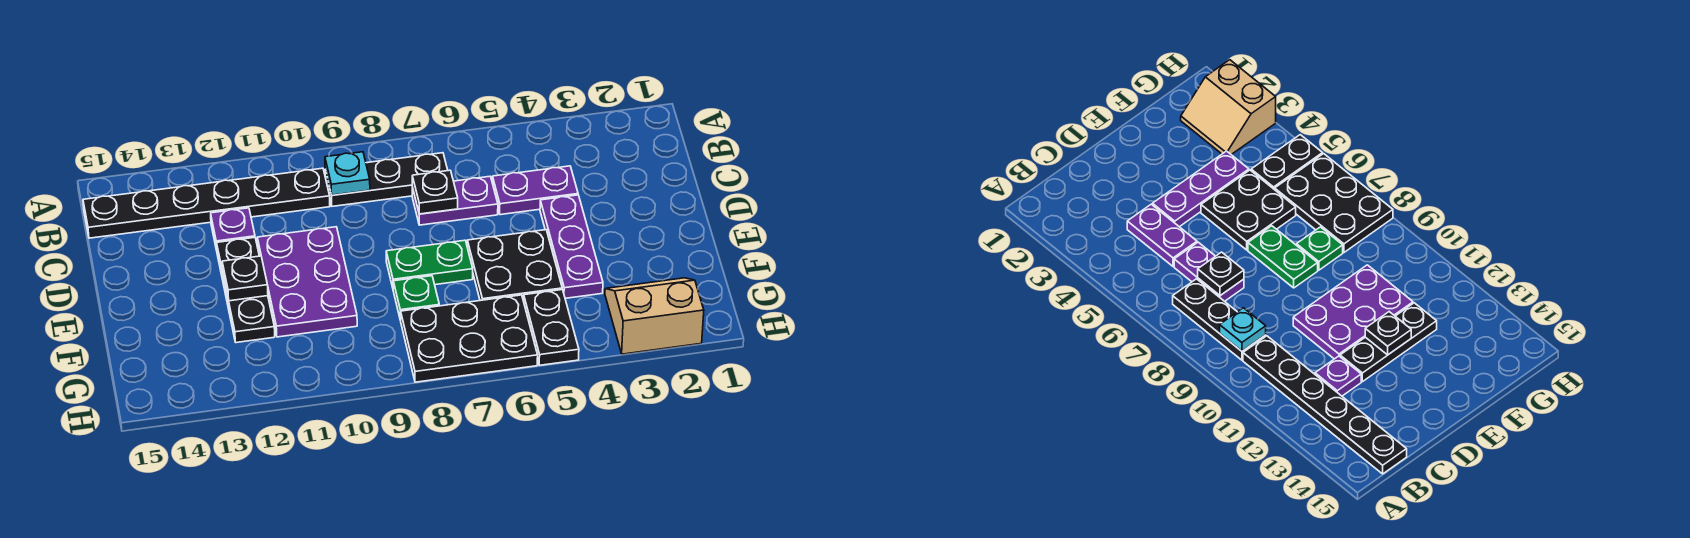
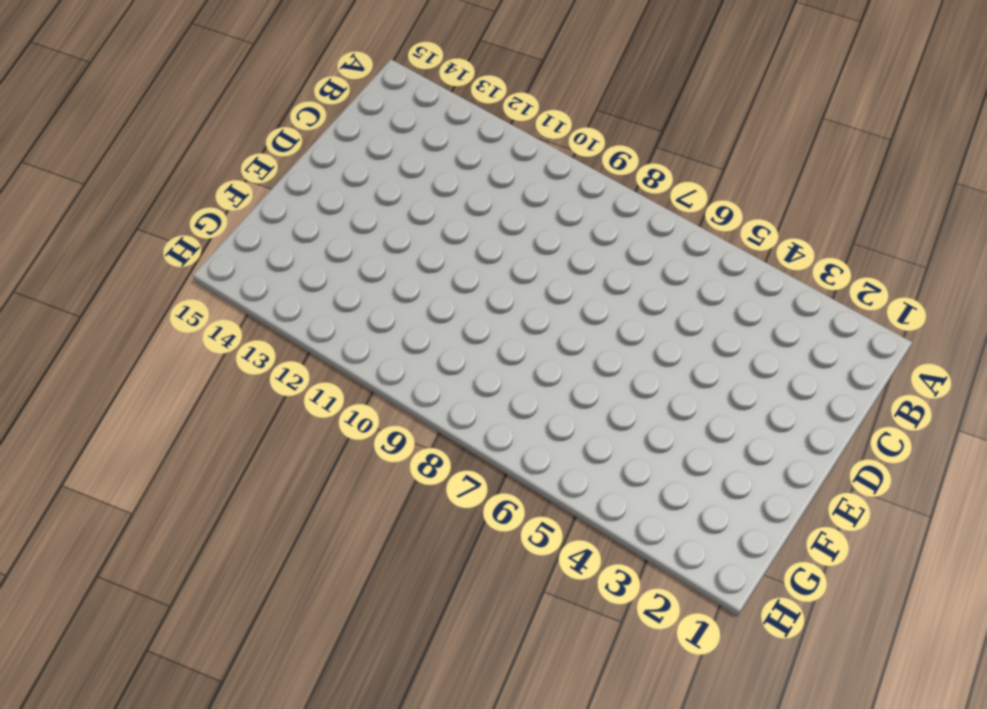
none -> black plate B7:B9 level 1
none -> black plate B10:B15 level 1
none -> purple plate C4:C5 level 1

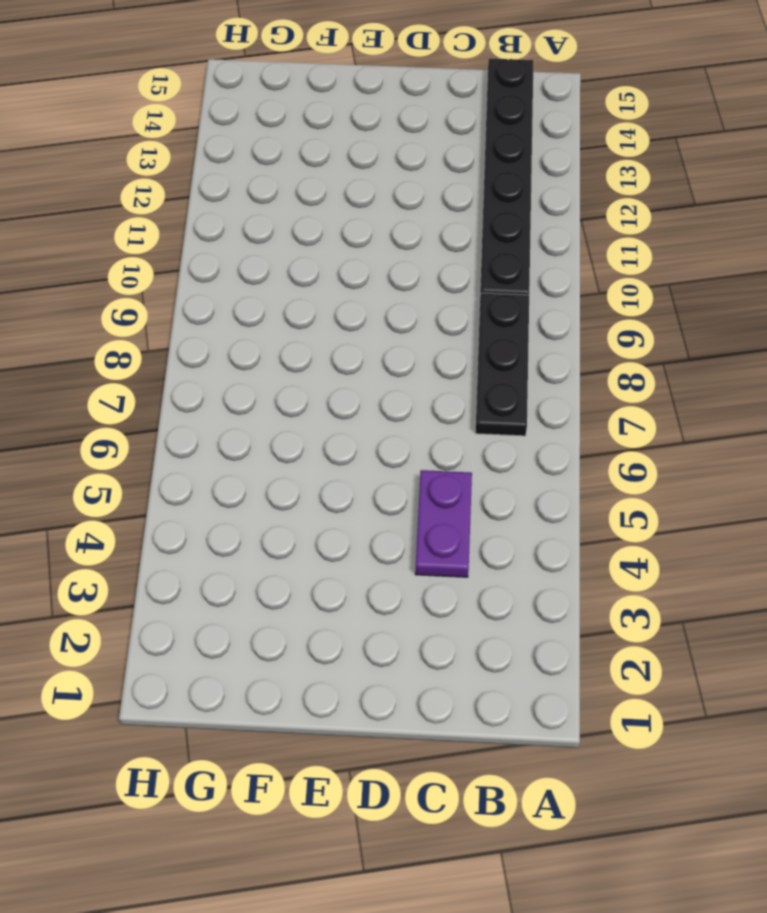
none -> purple plate C6:C7 level 1
none -> purple plate C12 level 1
none -> purple plate D4:F4 level 1

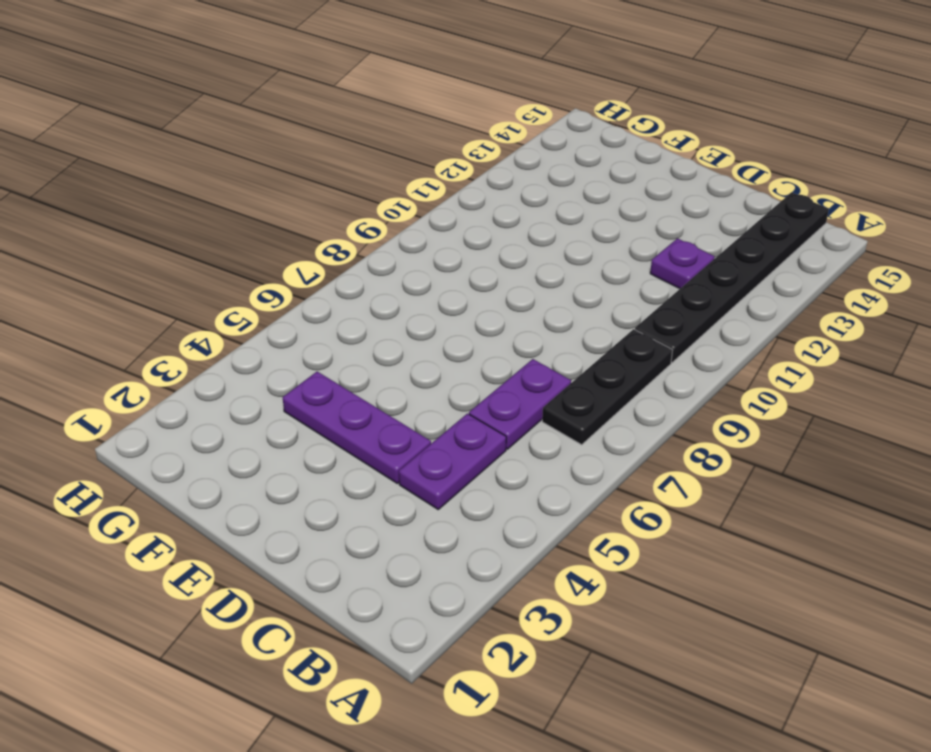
none -> purple plate D10:F11 level 1
none -> black plate D12:F12 level 1
none -> black plate E5:F6 level 1

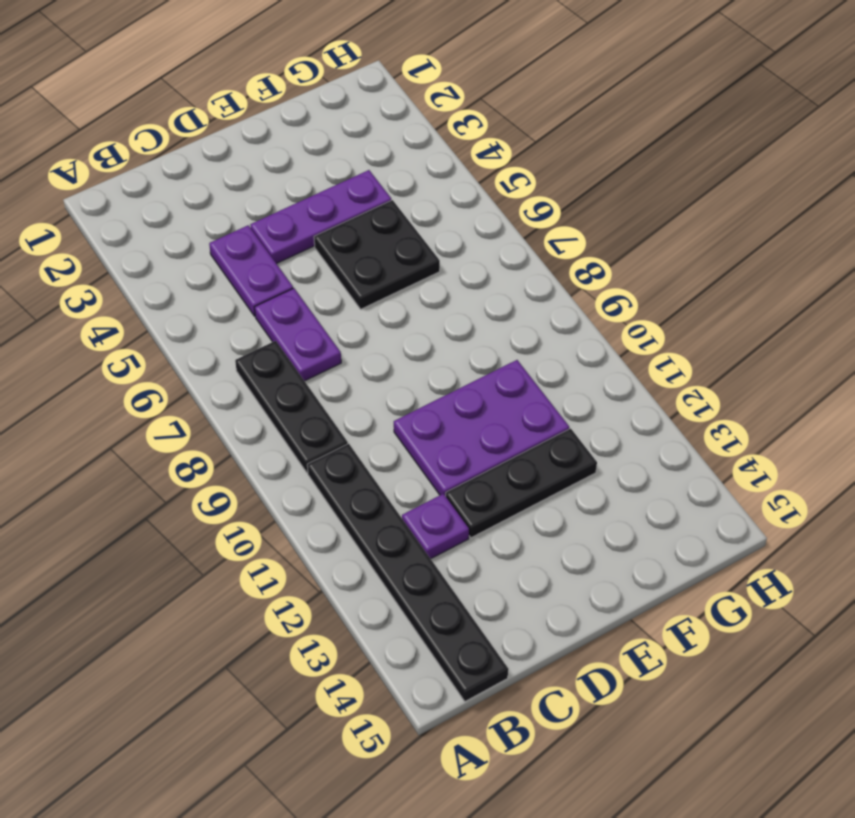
none -> green plate E7:E8 level 1
none -> green plate F8 level 1
none -> tan slope G2:H3 level 1 top H

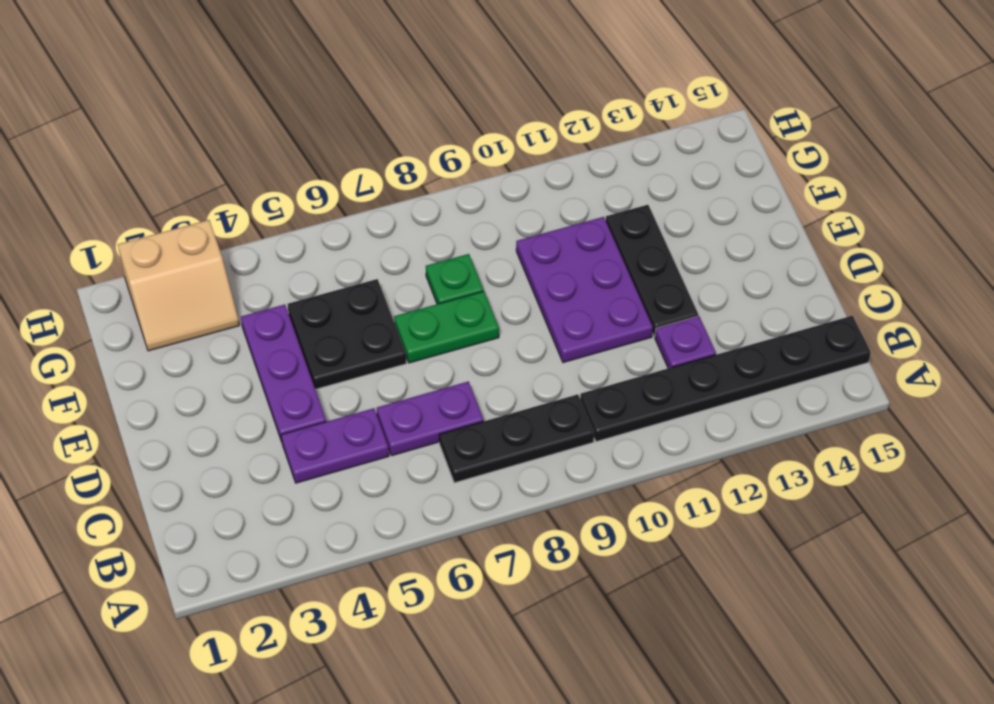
none -> black plate G5:H5 level 1
none -> black plate G6:H8 level 1
none -> cyan plate B9 level 2

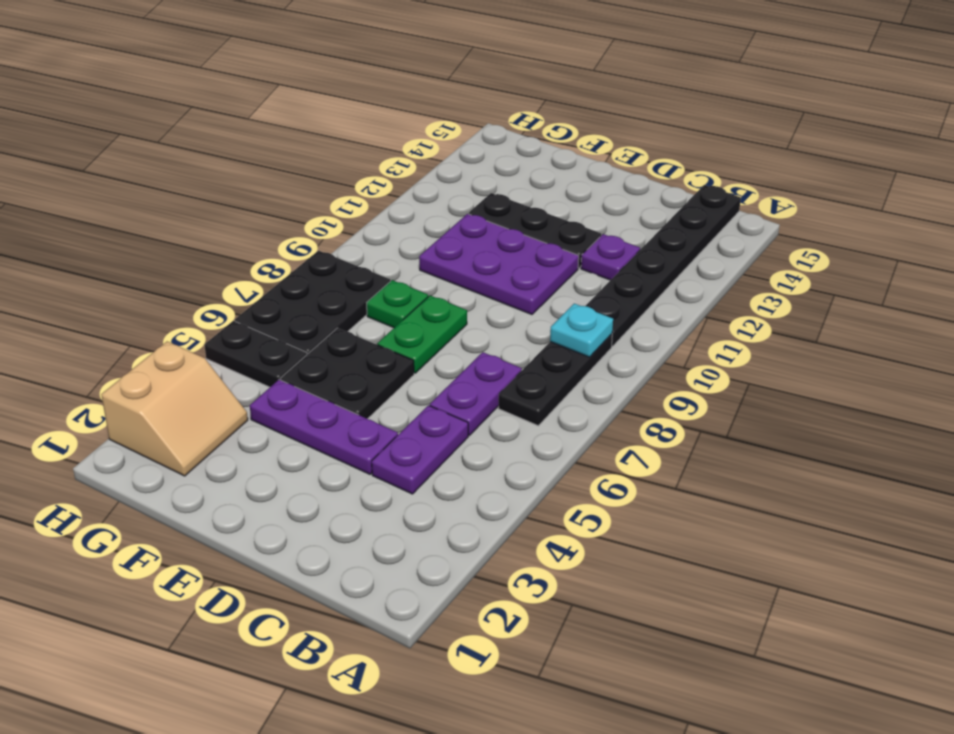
none -> black plate C7 level 2
none -> black plate E12 level 2

